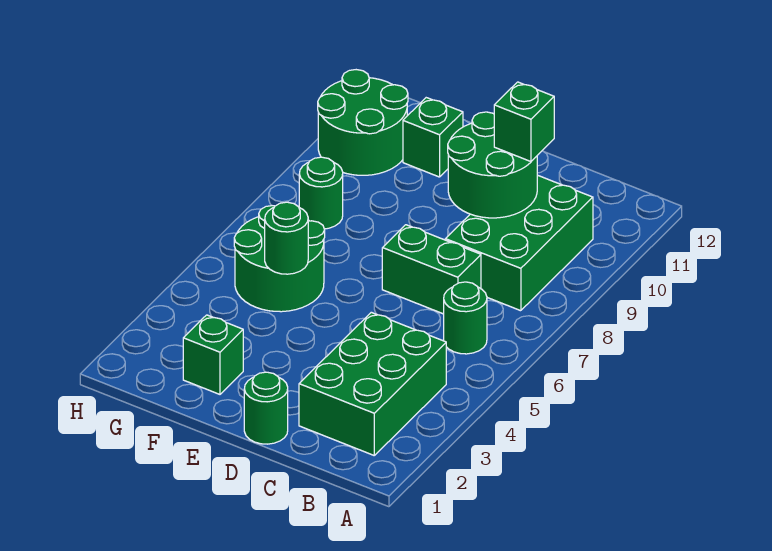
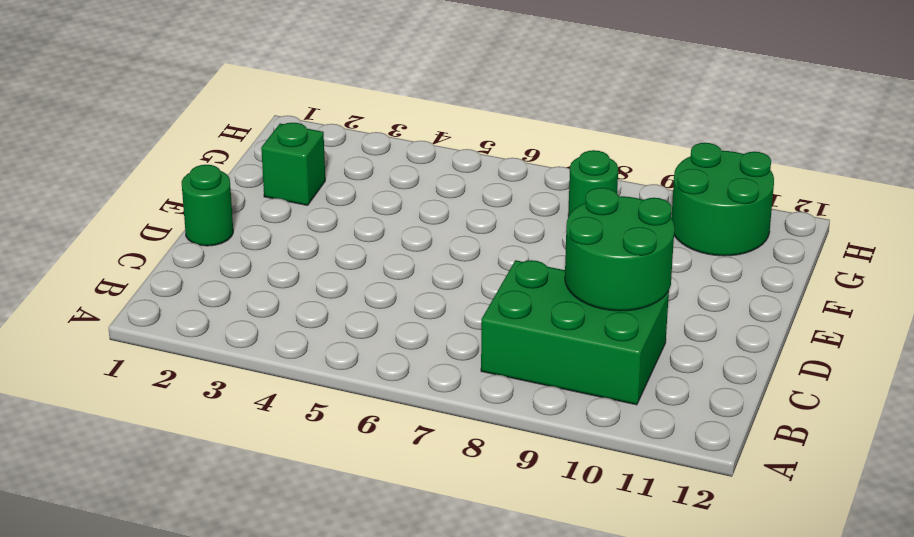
none -> green brick B2:C4 level 1
none -> green round brick B6 level 1
none -> green brick C7:D7 level 1

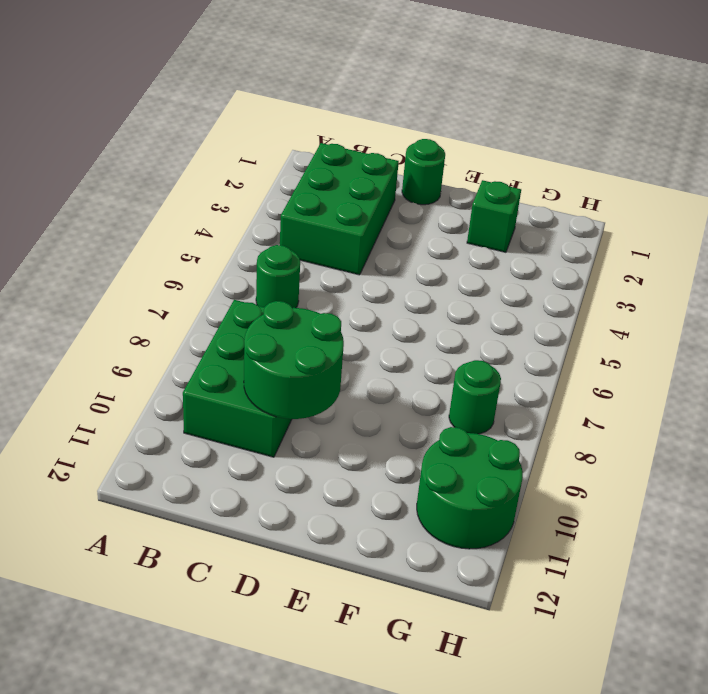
none -> green brick C7:D7 level 1
none -> green round brick F5:G6 level 1
none -> green brick F11 level 1

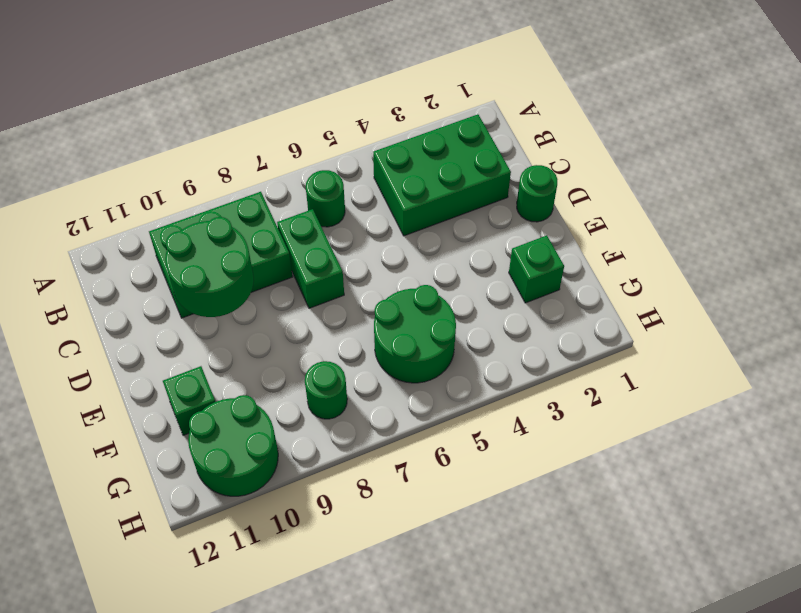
none -> green round brick F5 level 2
none -> green brick C10 level 3

